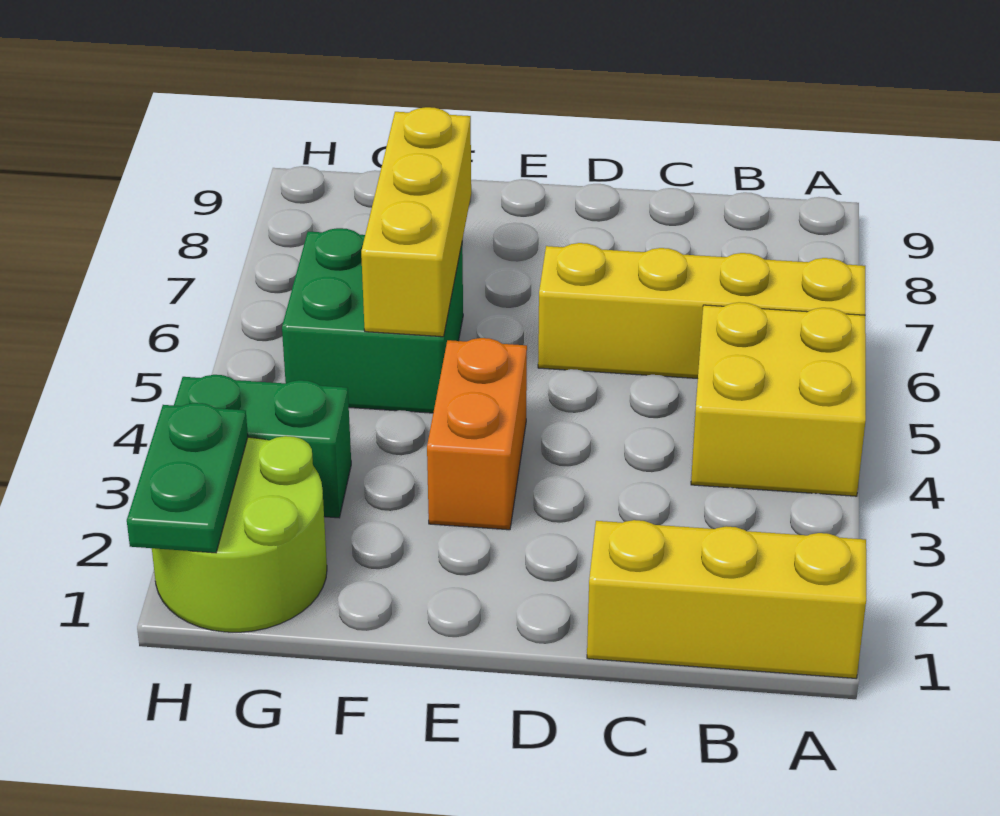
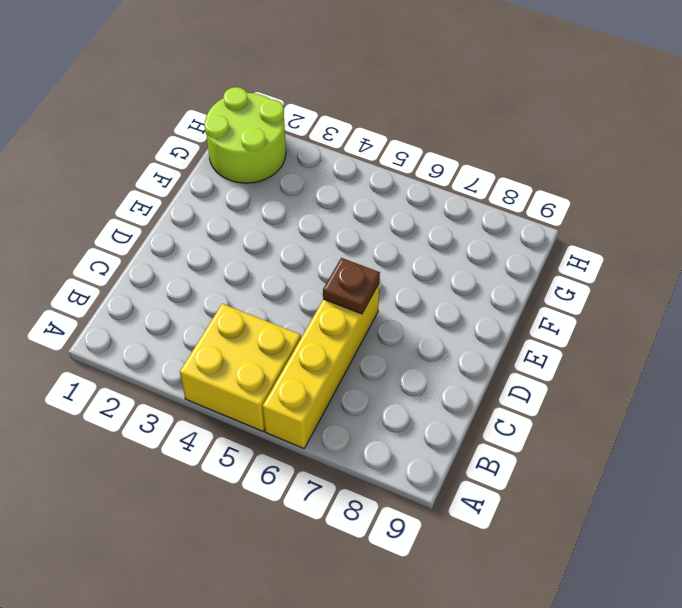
brown plate D6 level 2 -> none
none -> yellow brick A1:C1 level 1
none -> orange brick E3:E4 level 1

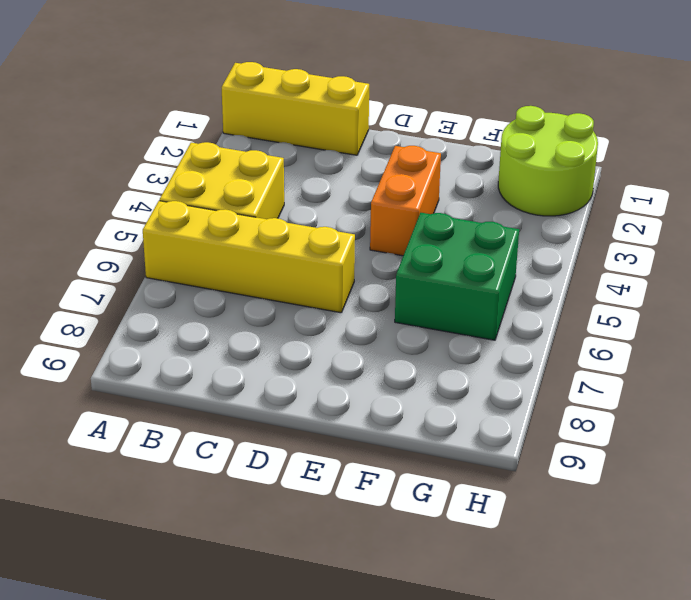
none -> green brick G3:H3 level 1
none -> yellow brick F5:F7 level 2

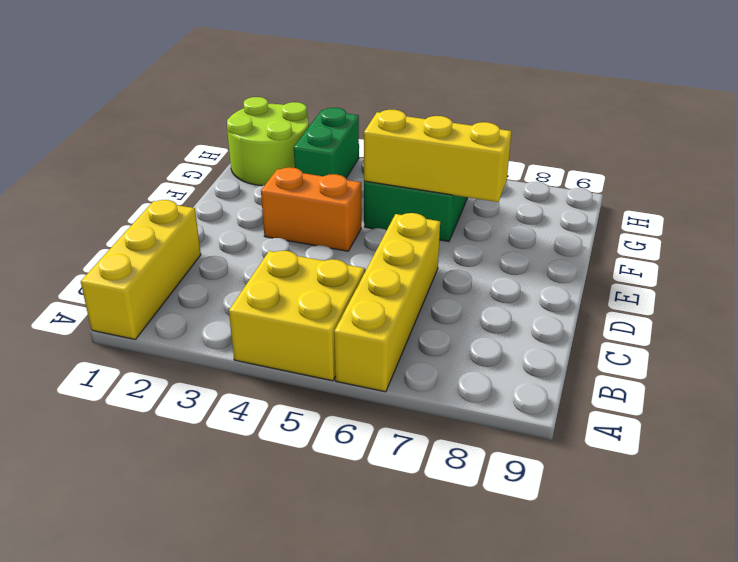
none -> green plate H1:H2 level 2

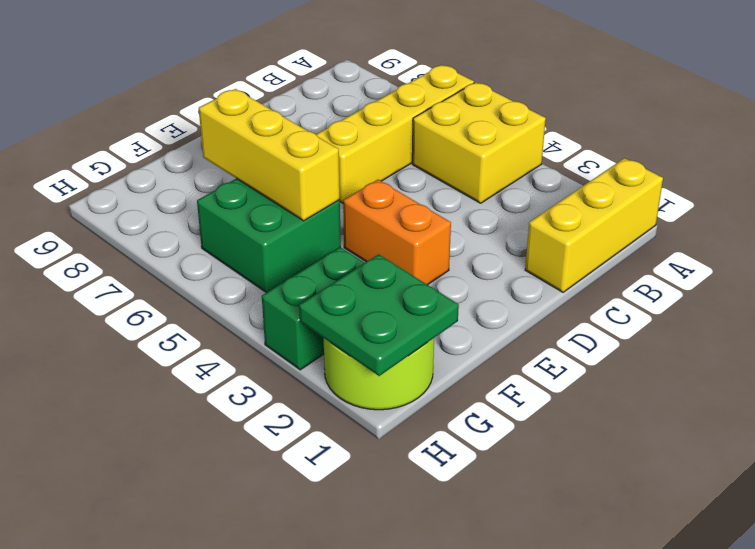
green plate G1:H2 level 2 -> green plate H1:H2 level 2

